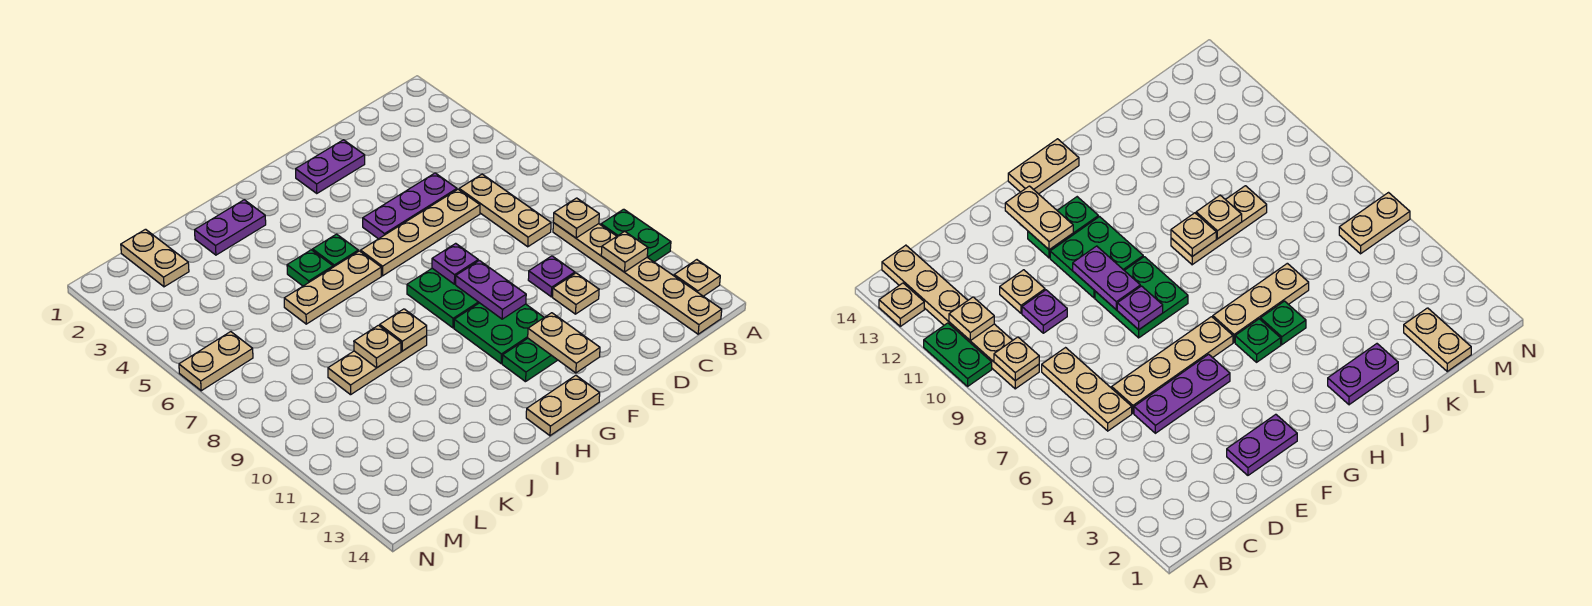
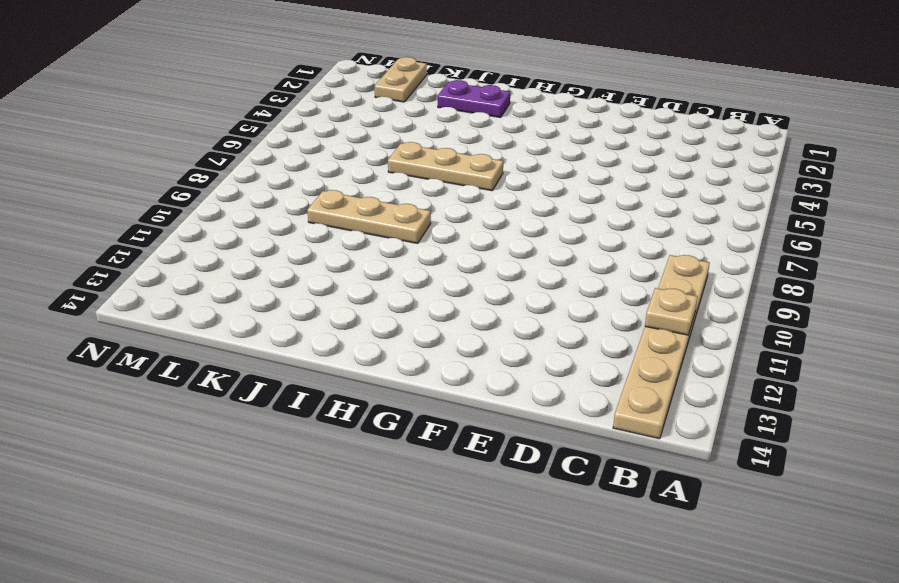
none -> green plate A10:A11 level 1
none -> tan plate A13 level 1
none -> tan plate C6:C8 level 1

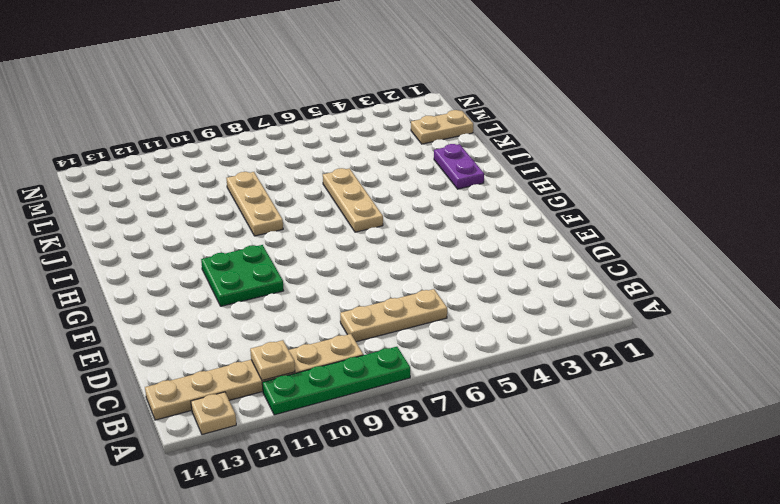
green plate A8:A11 level 1 -> green plate A10:A11 level 1
none -> purple plate D5:F5 level 1
none -> tan plate D6:G6 level 1
none -> purple plate D10 level 1

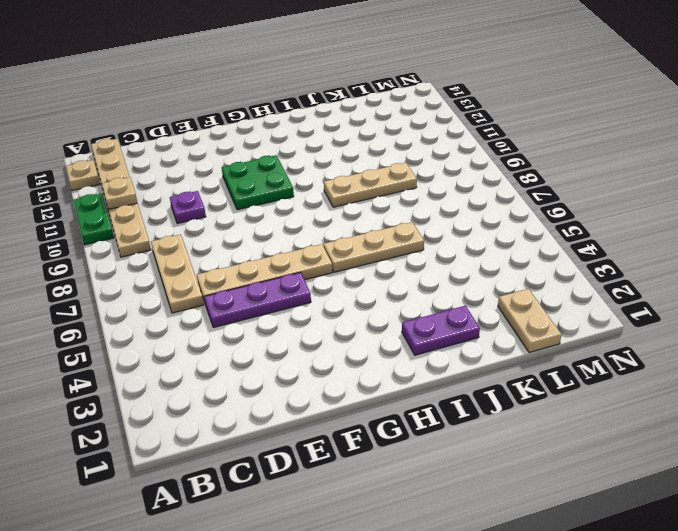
none -> tan plate D11 level 1
none -> purple plate E2:F2 level 1
none -> green plate F8:G9 level 1

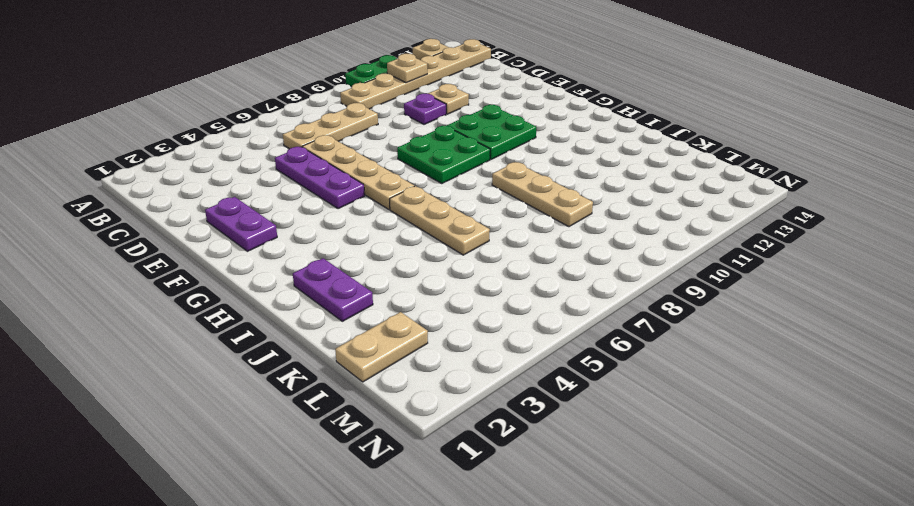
none -> green plate F12:G12 level 1
none -> tan plate G14:H14 level 1
none -> green plate H5 level 1

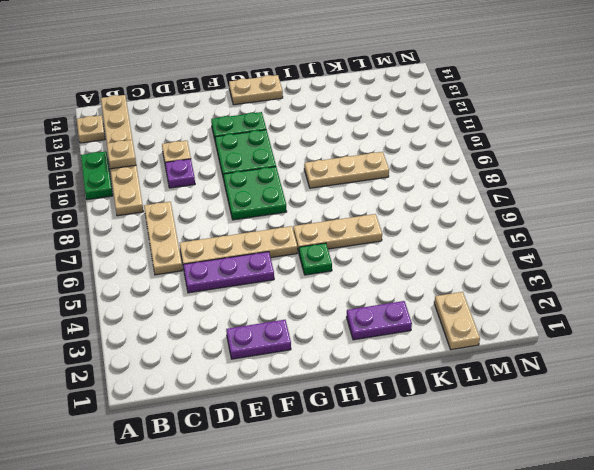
none -> green plate I5 level 1
none -> tan plate M6:N6 level 1
none -> tan plate B9 level 2

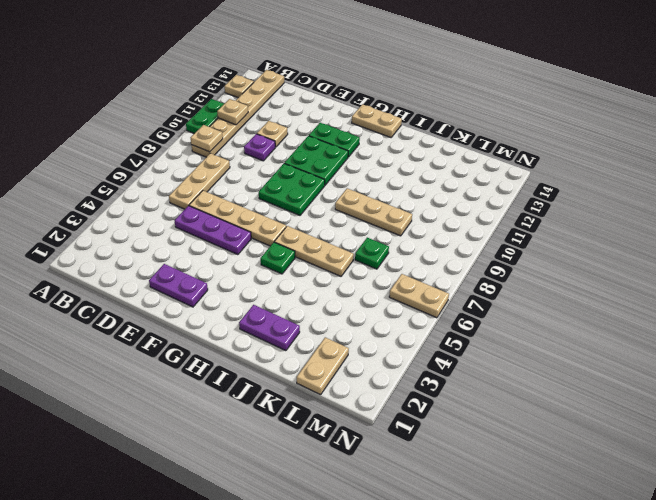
green plate K7 level 1 -> green plate I5 level 1
none -> purple plate F8 level 2
none -> purple plate F9:F10 level 2
none -> tan plate F12:F13 level 2

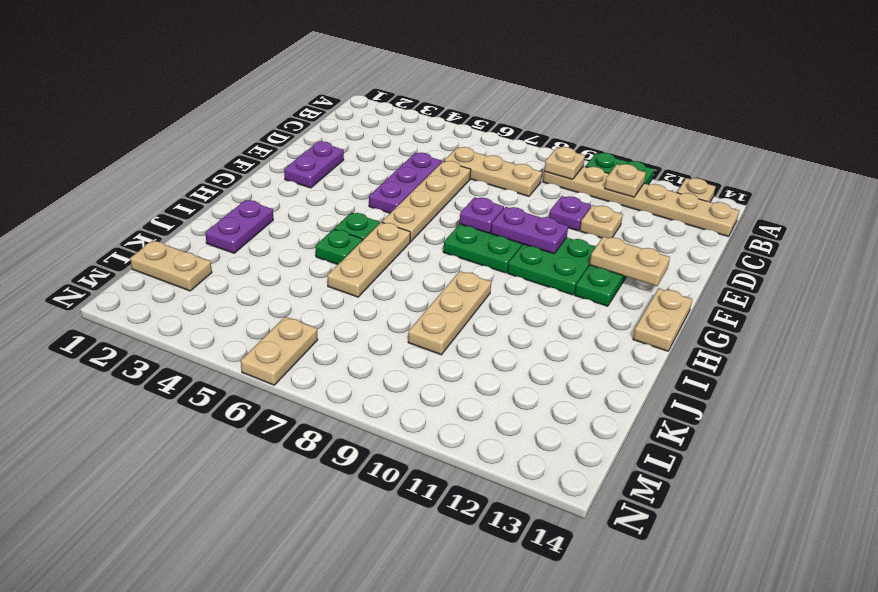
none -> tan plate I9 level 2
none -> tan plate J9 level 2

